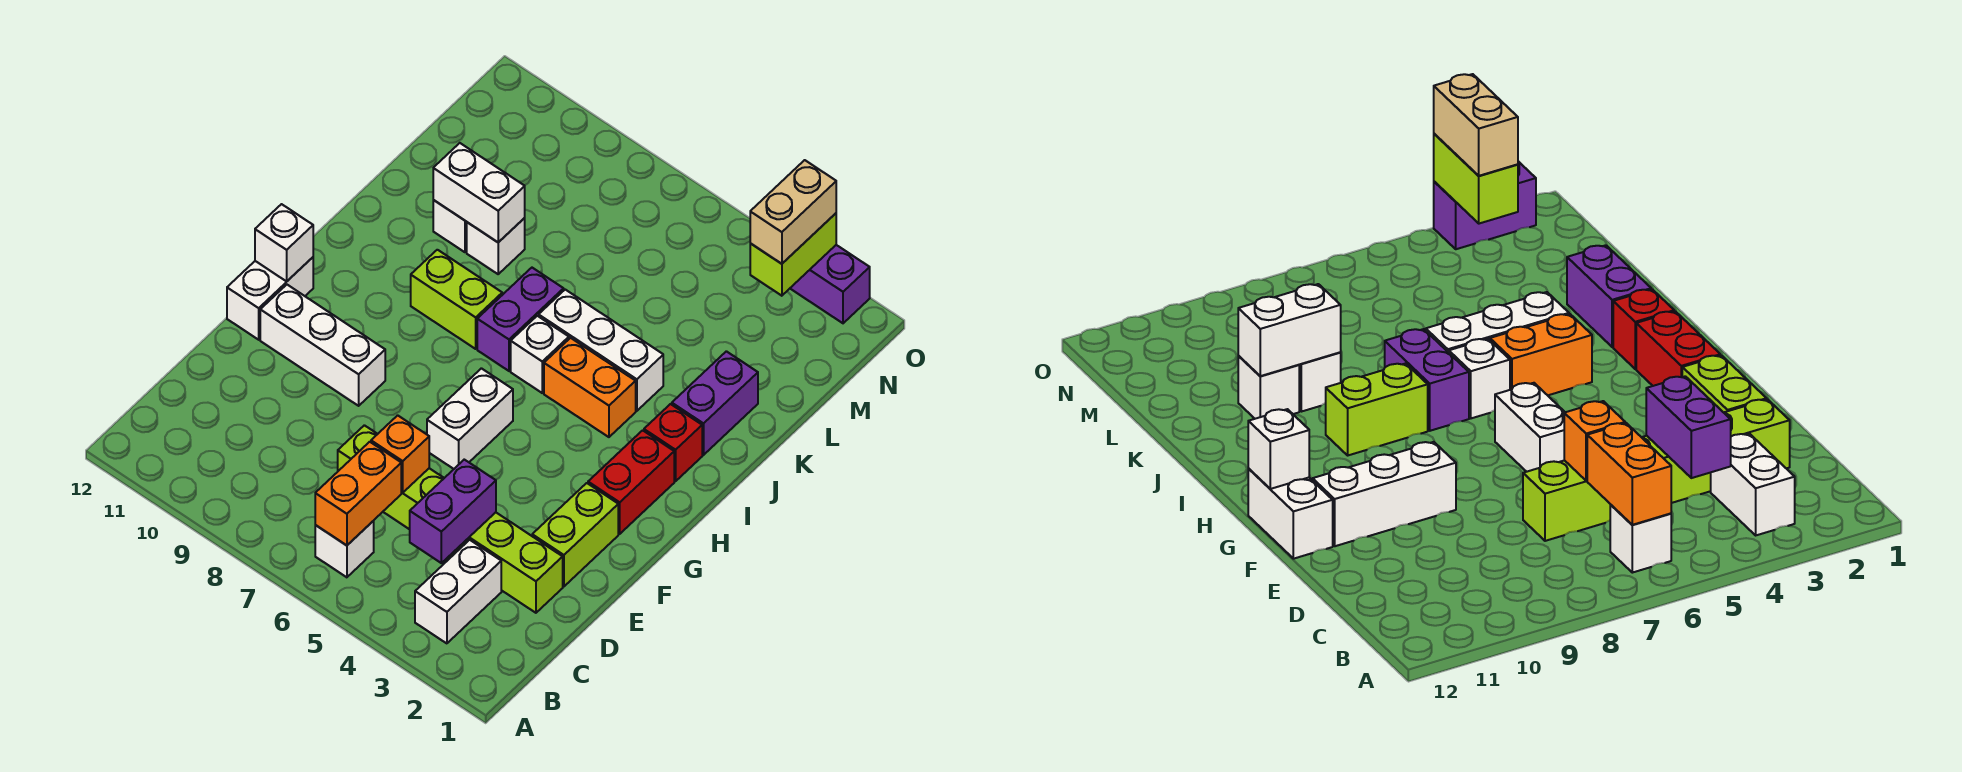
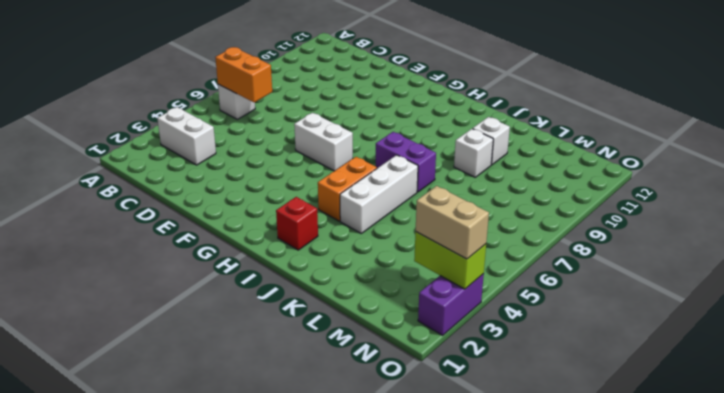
none -> lime brick D2:D7 level 1
none -> lime brick E2:F2 level 1
none -> white brick F9:F11 level 1

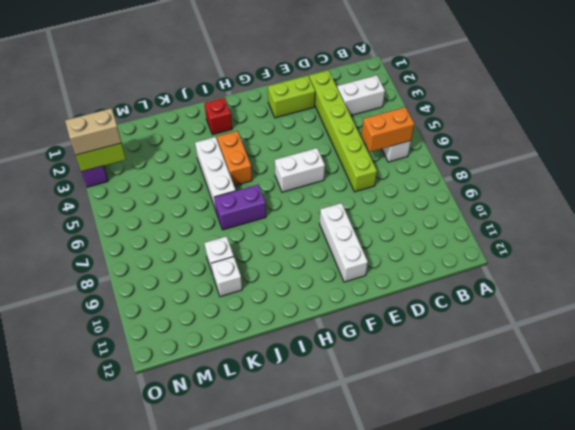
none -> white brick F12:G12 level 1
none -> red brick G2:H2 level 1
none -> white brick I6 level 1

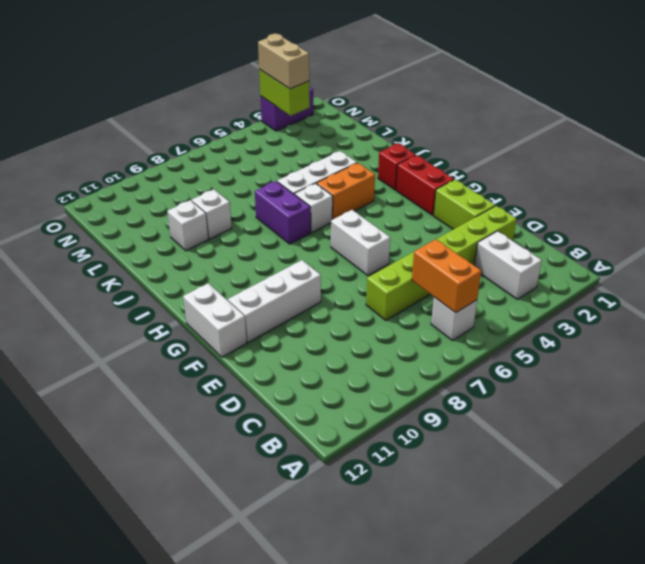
none -> lime brick I8:I9 level 1
none -> purple brick J2:K2 level 1
none -> purple brick C4:D4 level 2

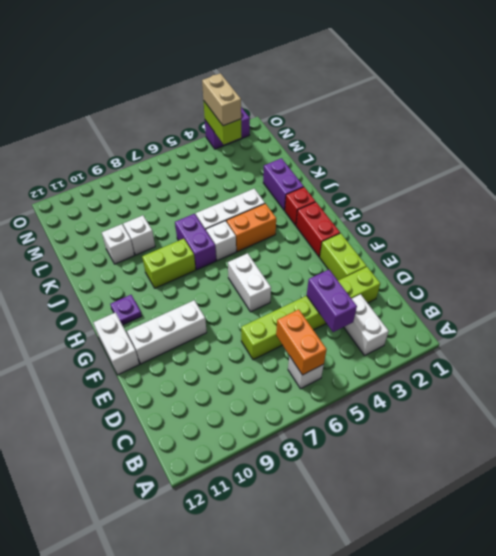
purple plate H11 level 1 -> none
none -> orange brick D6 level 2
none -> white brick G12 level 2
none -> white brick K9:K10 level 2

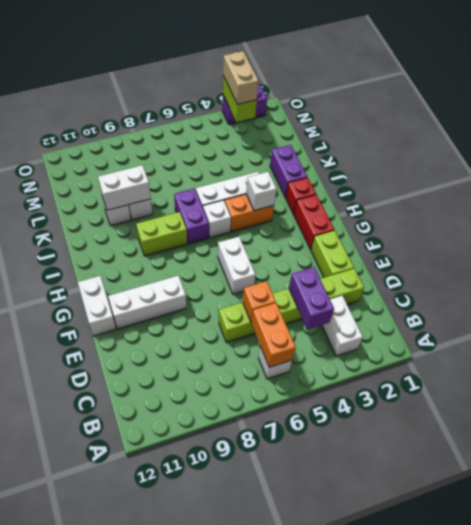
white brick I4 level 2 -> white brick G12 level 2

